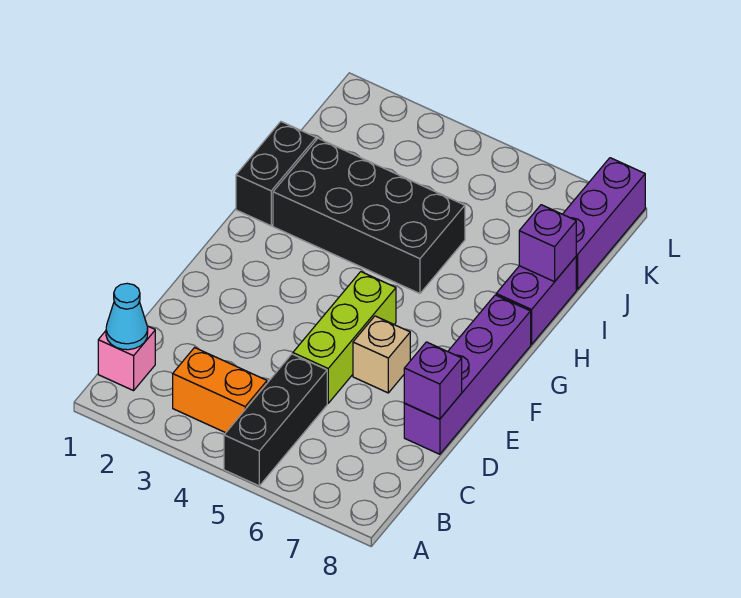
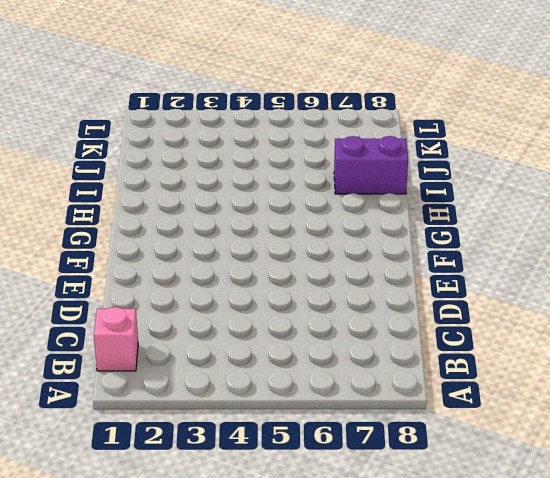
purple brick I7:I8 level 1 -> purple brick H8:I8 level 1
none -> black brick A5:C5 level 1
none -> orange brick B3:B4 level 1
none -> lime brick D5:F5 level 1

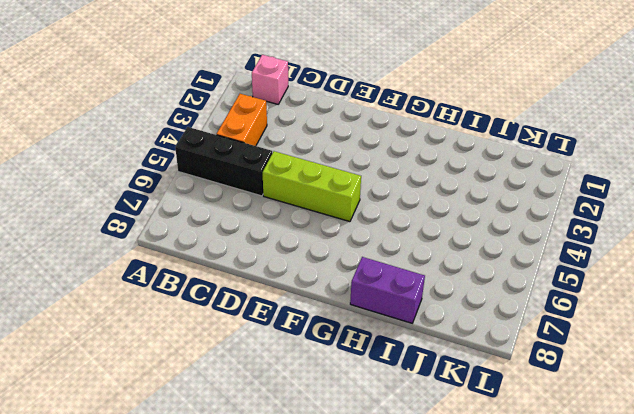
none -> purple brick D8:G8 level 1
none -> tan brick E6 level 1
none -> black brick H1:I1 level 1

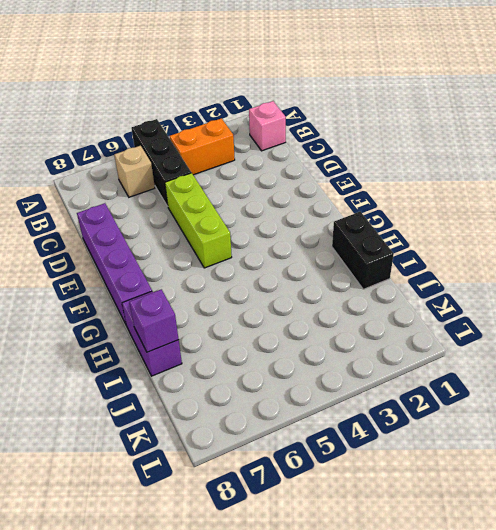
tan brick B6 level 1 -> tan brick E6 level 1
none -> black brick H2:I5 level 1
none -> purple brick J8:L8 level 1
none -> cyan cone B1 level 2

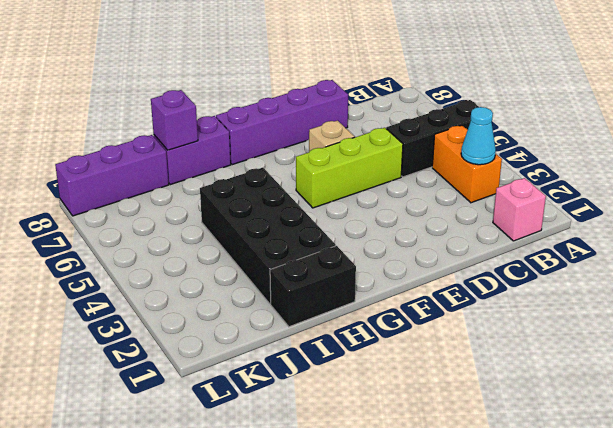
cyan cone B3 level 2 -> cyan cone B1 level 2
none -> purple brick D8 level 2

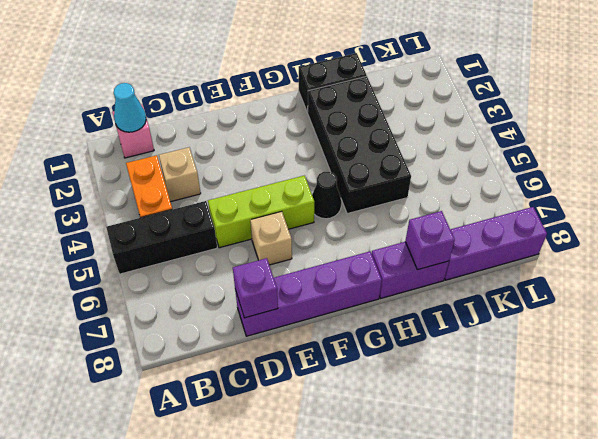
tan brick C3 level 1 -> none
black cone G5 level 1 -> none

